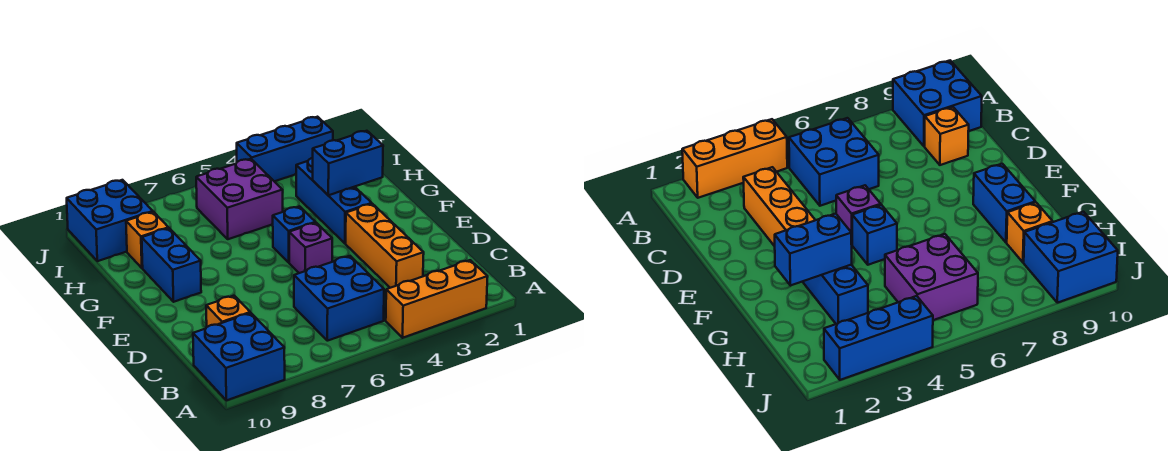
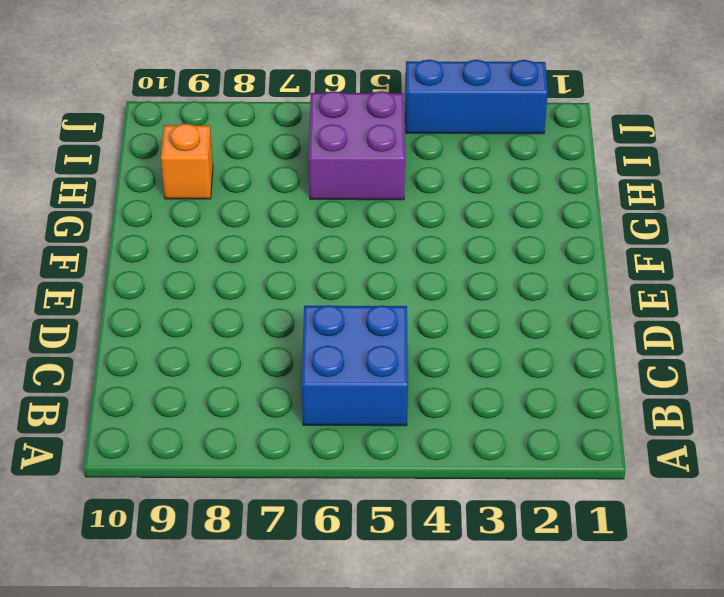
none -> orange brick A2:A4 level 1
none -> blue brick A9:B10 level 1
none -> orange brick C3:E3 level 1

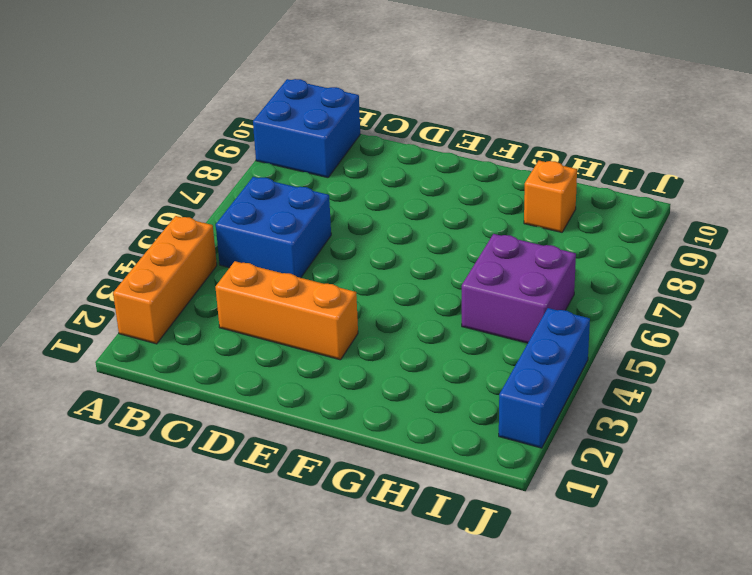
none -> orange brick C9 level 1
none -> purple brick E5 level 1
none -> blue brick F3:H3 level 1

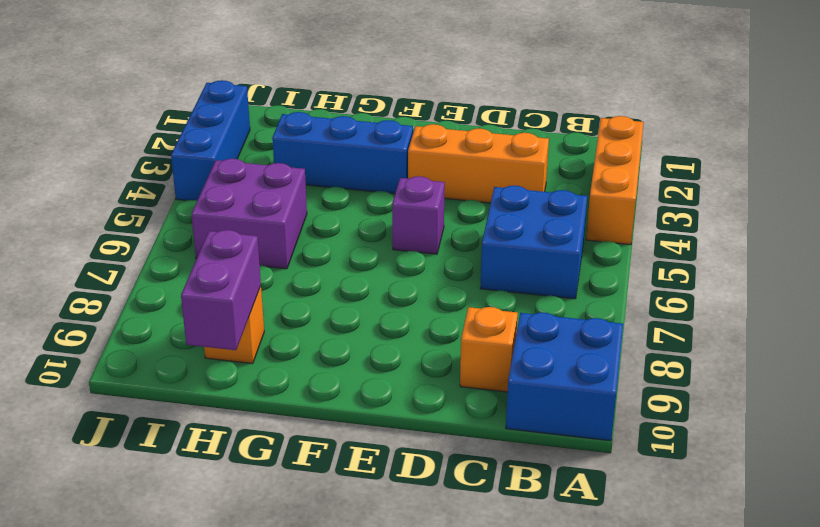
purple brick H9:H10 level 2 -> none
none -> blue brick F5 level 1
none -> blue brick F9:G9 level 1
none -> blue brick I9:J10 level 1

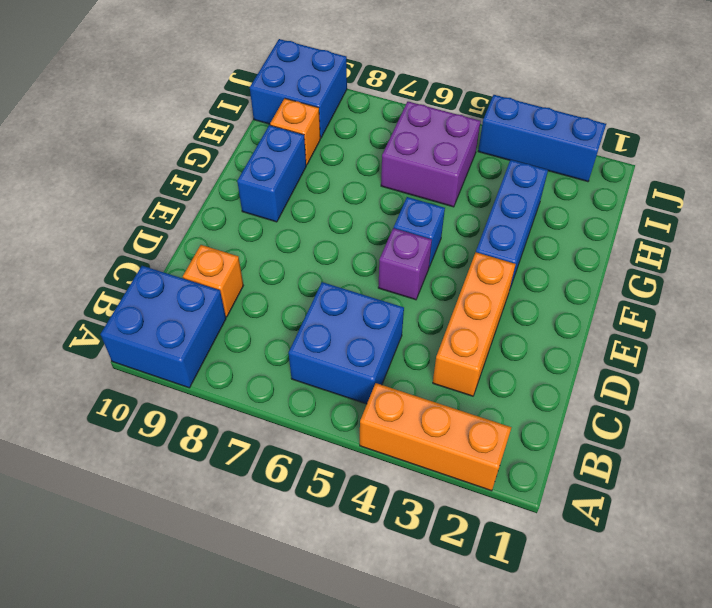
none -> blue brick G2:G3 level 2

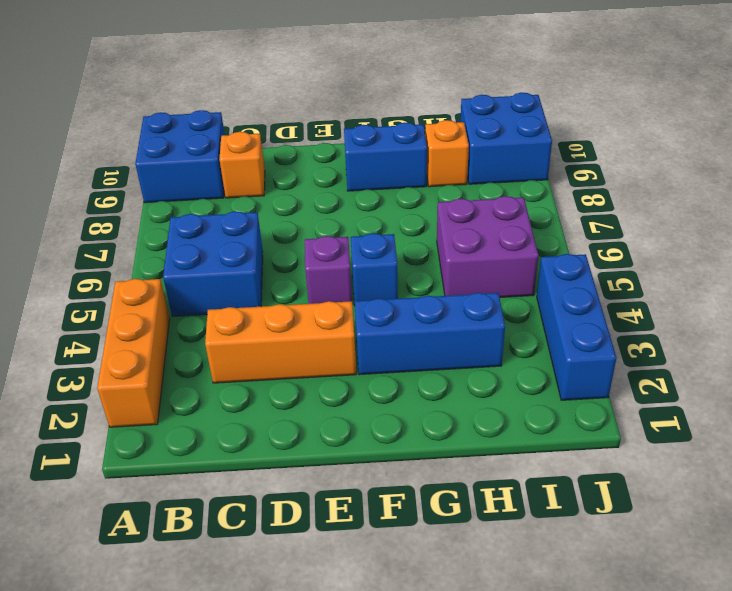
none -> blue brick G2:G3 level 2

